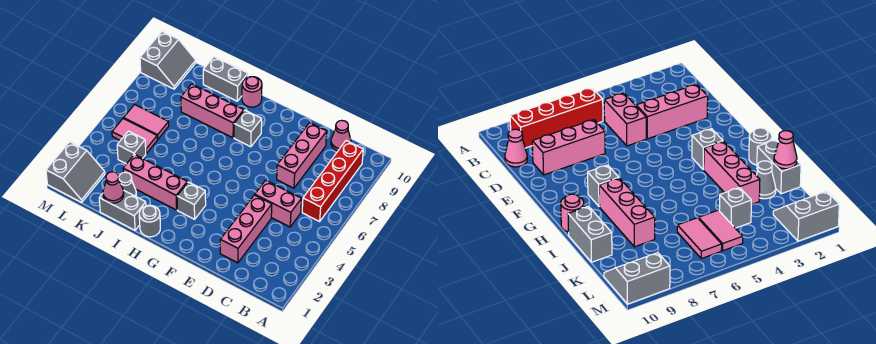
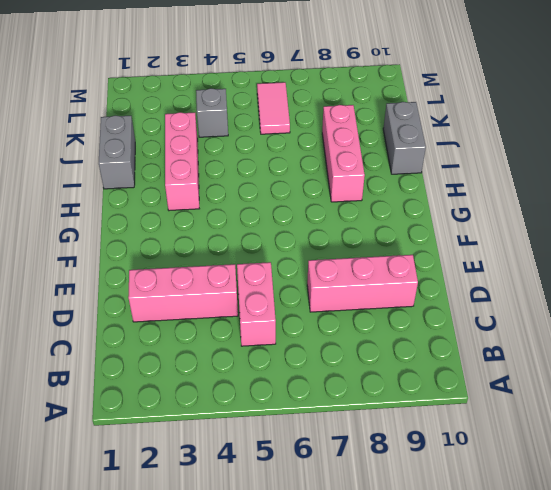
none -> red brick B6:B9 level 1
none -> pink cone C10 level 1
none -> grey brick G3 level 1

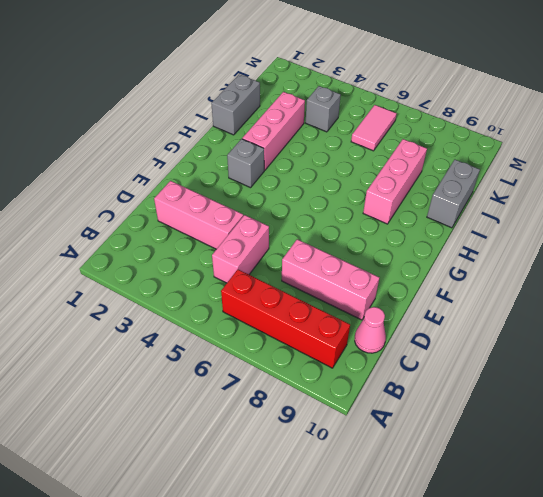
none -> grey brick G8 level 1
none -> grey round brick H1 level 1
none -> pink round brick H10 level 1

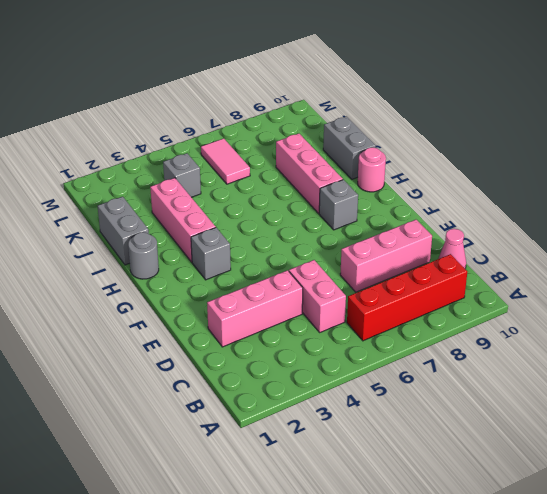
none -> grey cone J2 level 1
none -> pink tile K5:L5 level 1
none -> grey slope L1:M2 level 1 top M

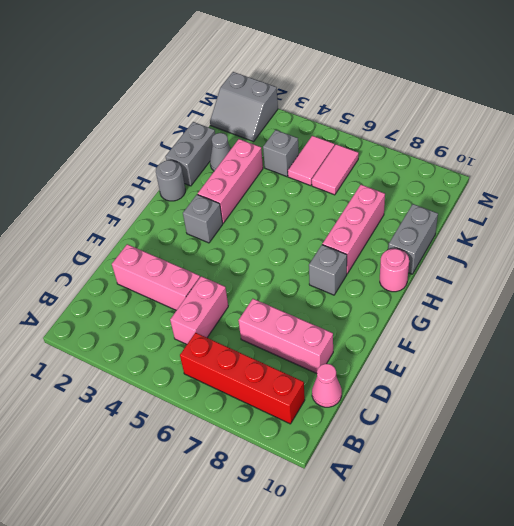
none -> grey slope L9:M10 level 1 top M
none -> pink cone J1 level 2

